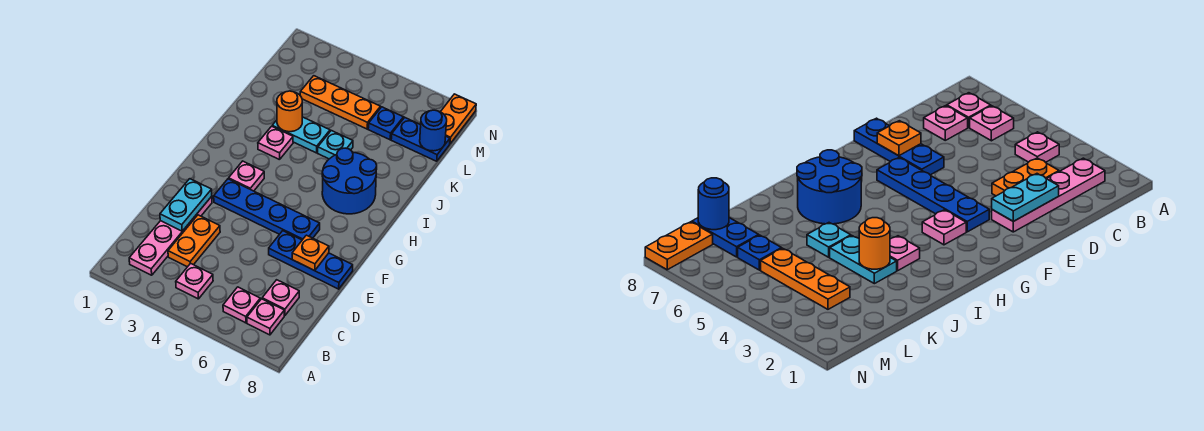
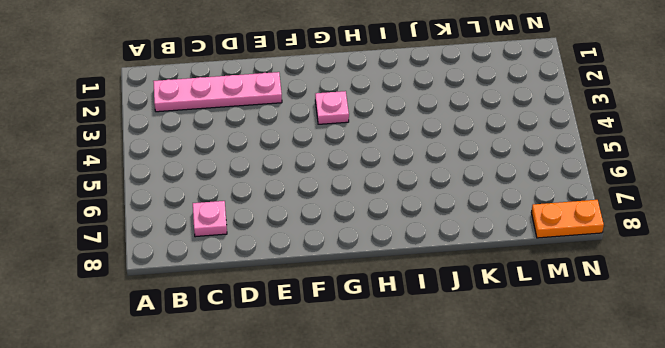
none -> pink plate B4 level 1
none -> pink plate B6 level 1
none -> pink plate B7 level 1

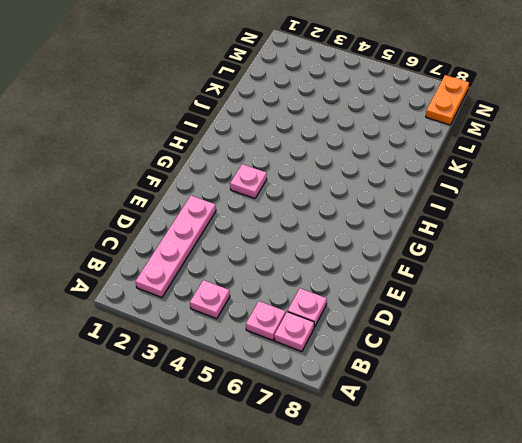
none -> orange plate C3:D3 level 1
none -> blue plate E6:E8 level 1
none -> blue plate F3:F6 level 1

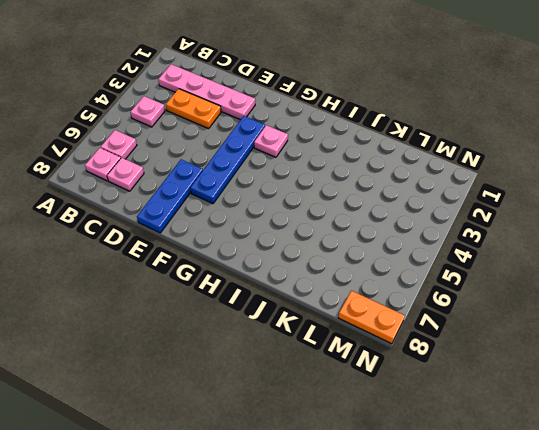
none -> blue round brick H6:I7 level 1
none -> pink plate I3 level 1
none -> cyan plate J3:J4 level 1

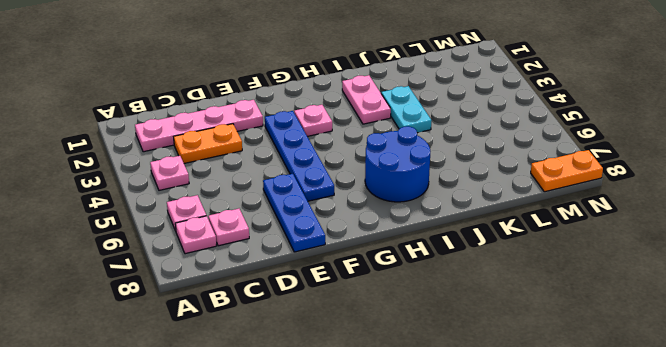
pink plate I2:I3 level 1 -> pink plate I3 level 1
none -> cyan plate J5 level 1
none -> orange plate L3:L5 level 1
none -> blue plate L6 level 1

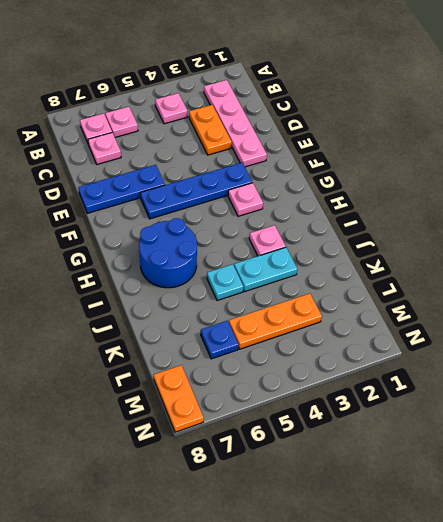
none -> blue plate L7:L8 level 1
none -> cyan plate D2:E2 level 2
none -> orange plate E7 level 2

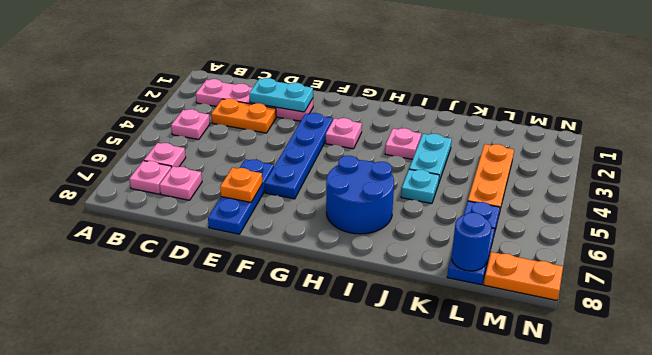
none -> orange round brick J3 level 2

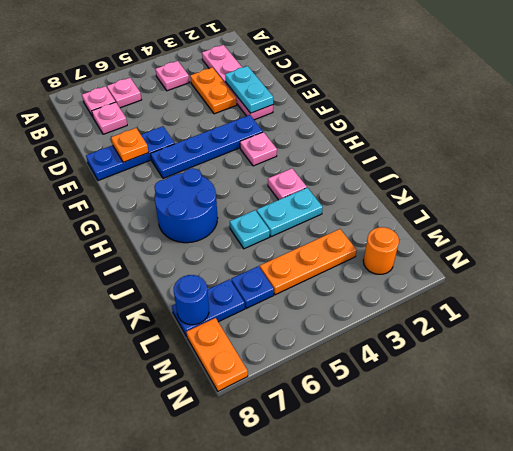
orange round brick M2 level 1 -> orange round brick J3 level 2

